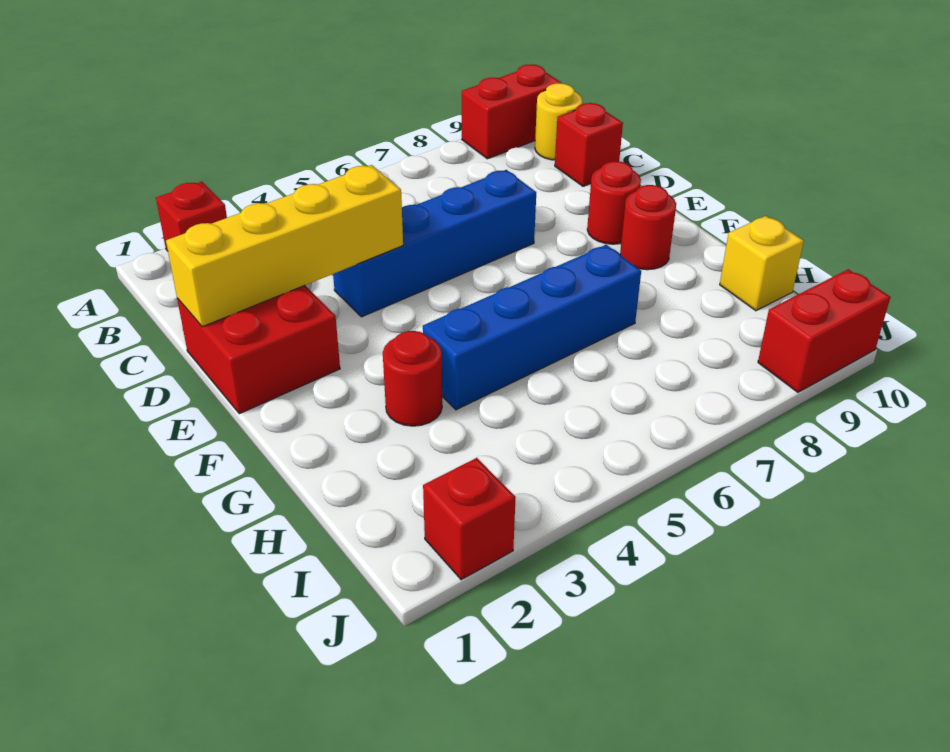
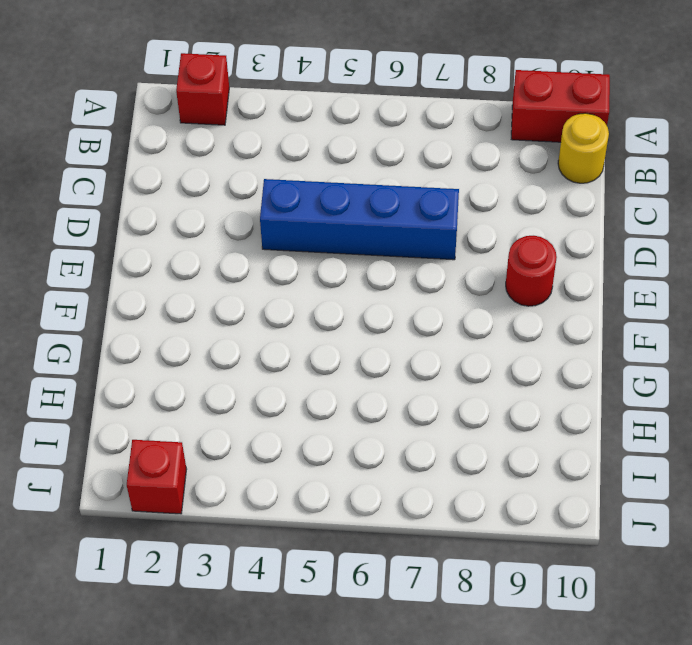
none -> red brick C10 level 1
none -> red brick D1:E2 level 1
none -> red round brick F9 level 1

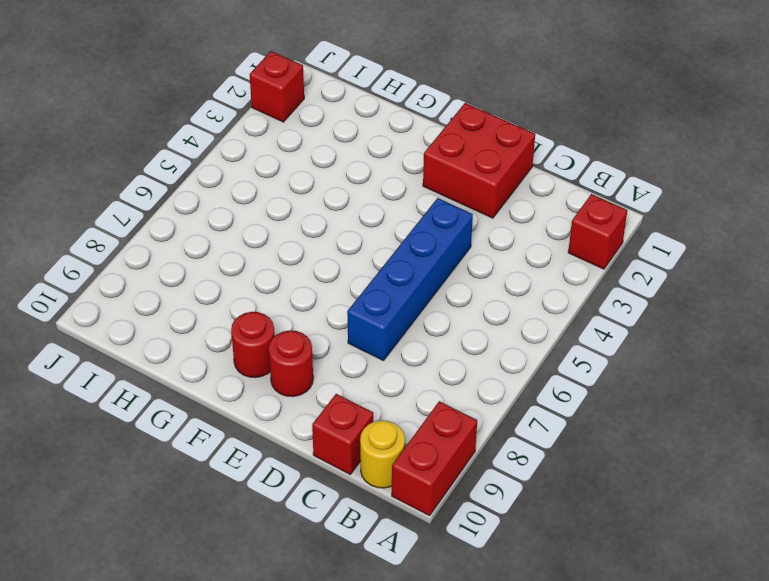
none -> red round brick G3 level 1
none -> blue brick G4:G7 level 1
none -> yellow brick H10 level 1

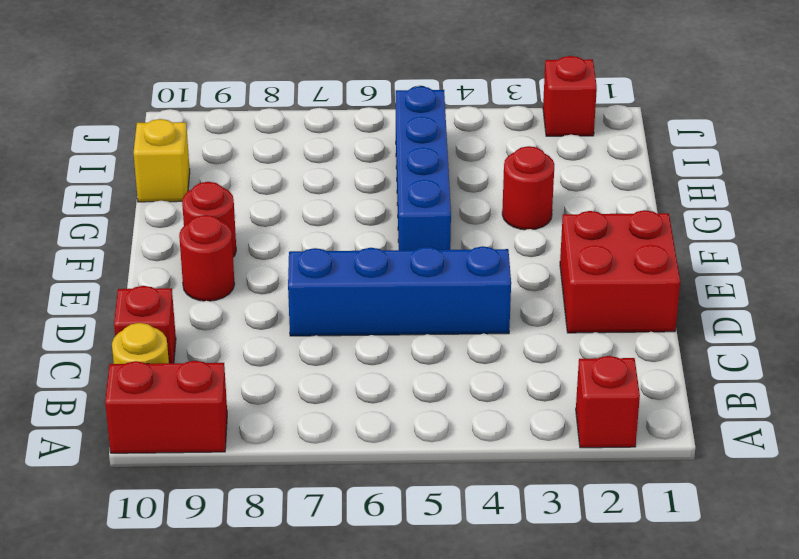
blue brick F5:I5 level 1 -> blue brick G4:G7 level 1
none -> red brick J9:J10 level 1
none -> yellow brick D1:D4 level 2

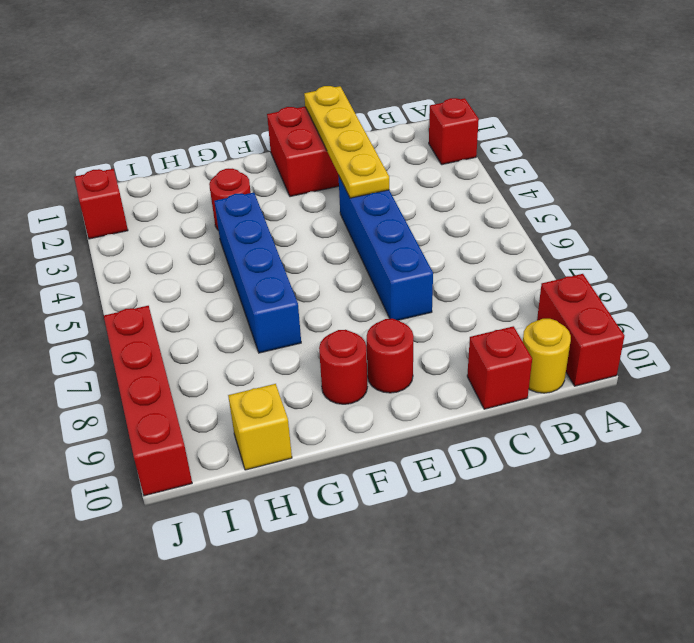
yellow plate D1:D4 level 2 -> yellow brick D1:D4 level 2
red brick J7:J10 level 1 -> red brick J9:J10 level 1

